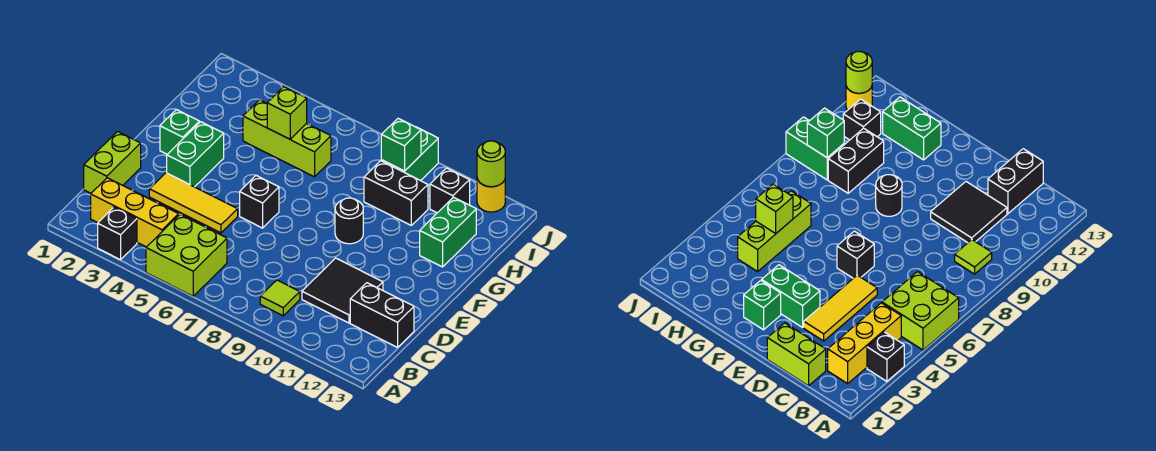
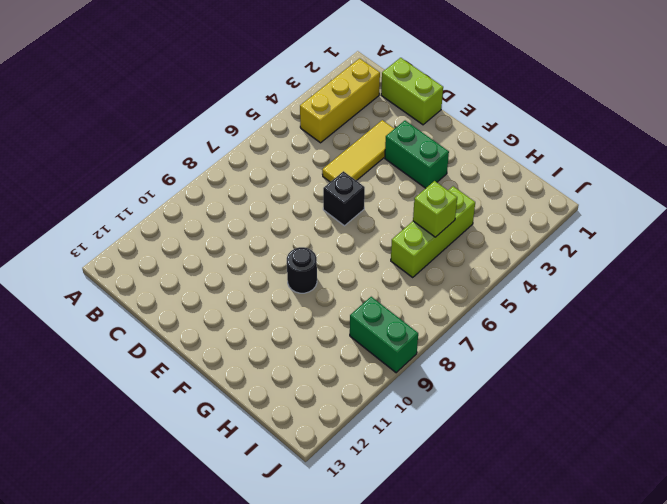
none -> black brick A3 level 1
none -> lime brick A5:B6 level 1
none -> lime tile B9 level 1

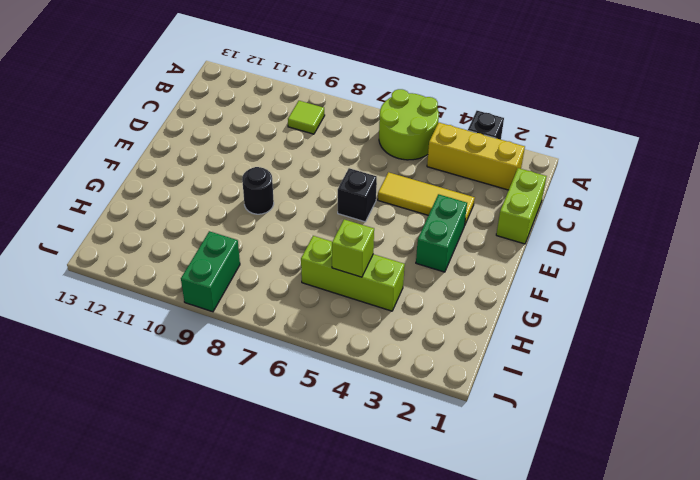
lime round brick A5:B6 level 1 -> lime brick A5:B6 level 1
none -> black tile C10:D11 level 1
none -> black brick C12:C13 level 1
none -> green brick F2 level 1

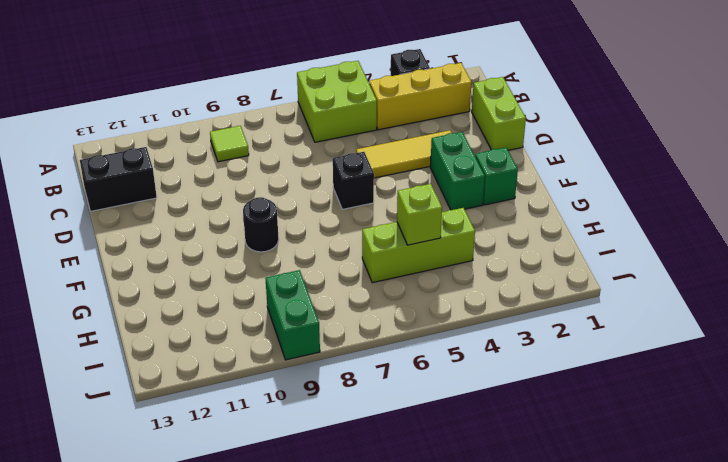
none -> black tile C10:D11 level 1
none -> green brick G12:H12 level 1
none -> black brick H9:H10 level 1

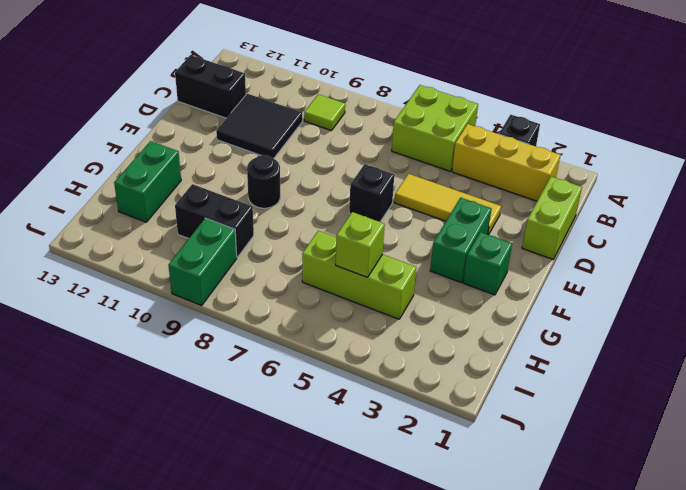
none -> black brick I11 level 1
none -> yellow round brick J12 level 1
none -> green brick I9 level 2

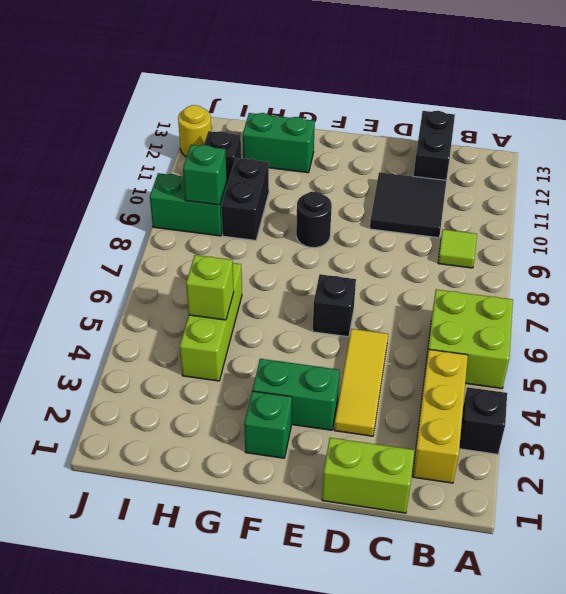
none -> lime round brick J12 level 2

